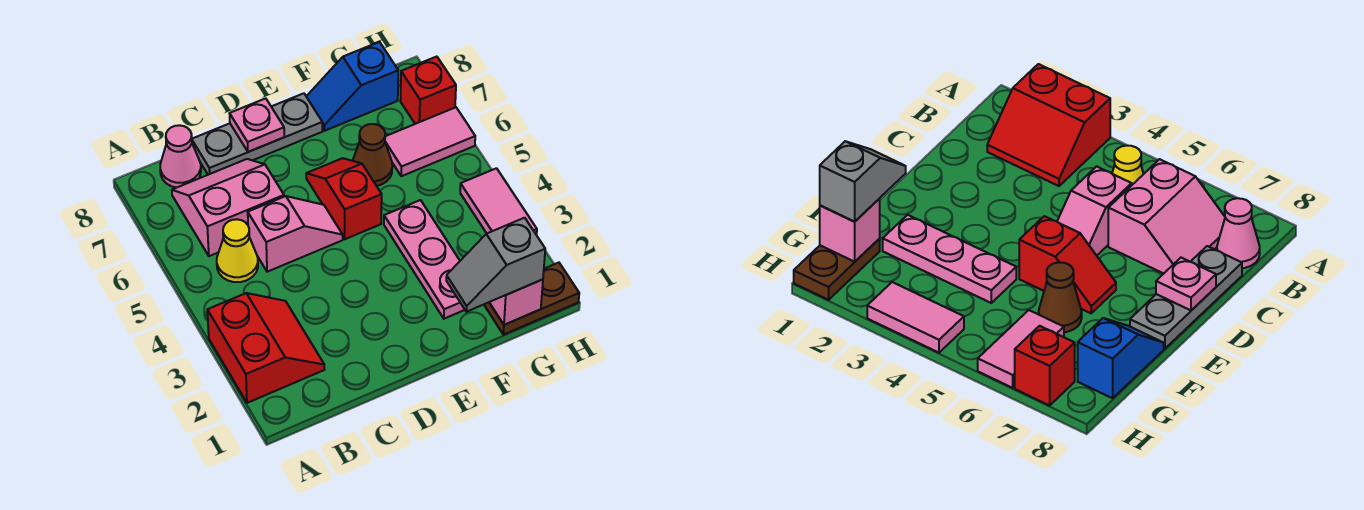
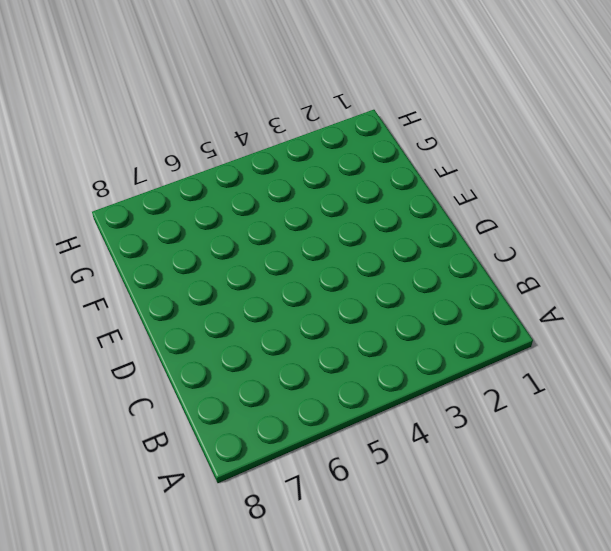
none -> red slope A2:B3 level 1 top A
none -> yellow cone B5 level 1
none -> pink slope B6:C7 level 1 top 6

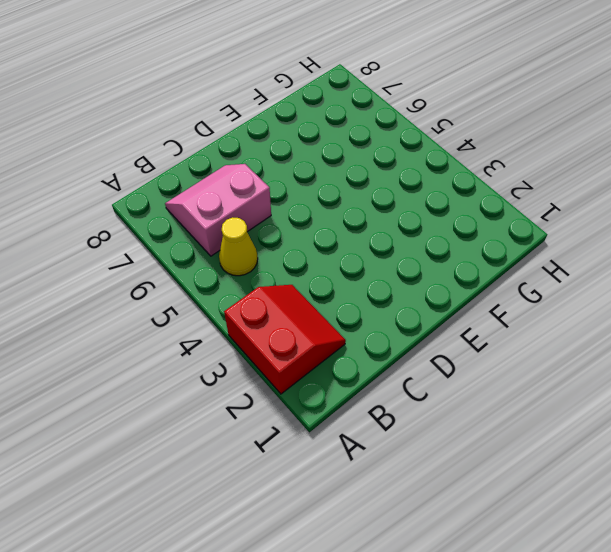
none -> pink cone B8 level 1
none -> pink slope C5:D5 level 1 top C
none -> grey plate C8:E8 level 1

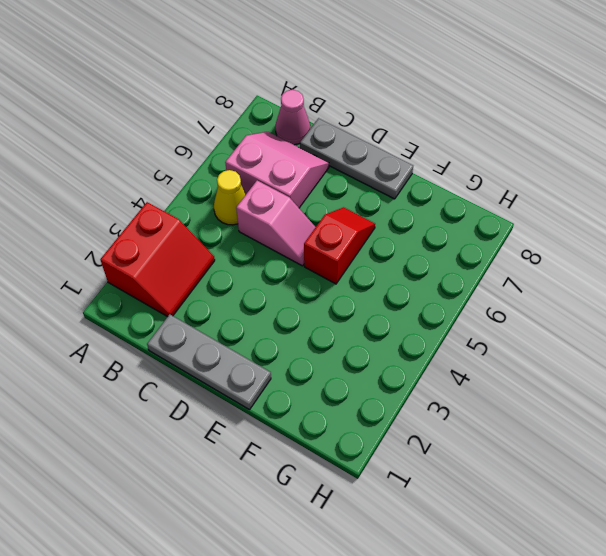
grey plate C1:E1 level 1 -> none
none -> pink plate F2:F4 level 1
none -> brown cone F6 level 1
none -> blue slope F8:G8 level 1 top G

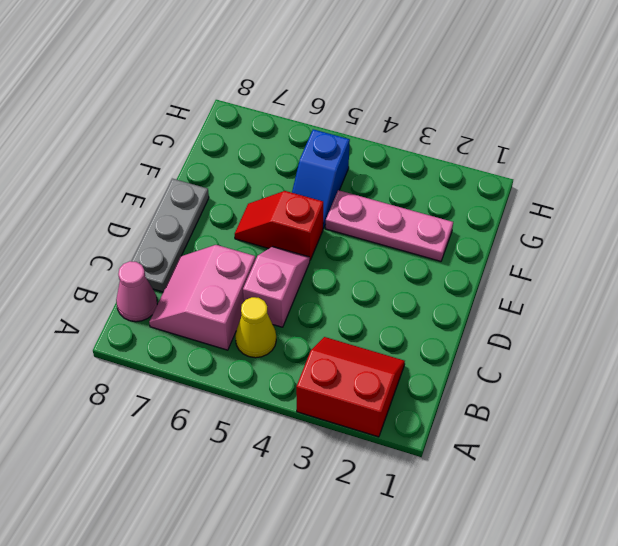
blue slope F5:G5 level 1 top G -> blue slope F8:G8 level 1 top G
none -> brown cone F6 level 1
none -> brown plate G1:H1 level 1
none -> pink tile G6:H6 level 1

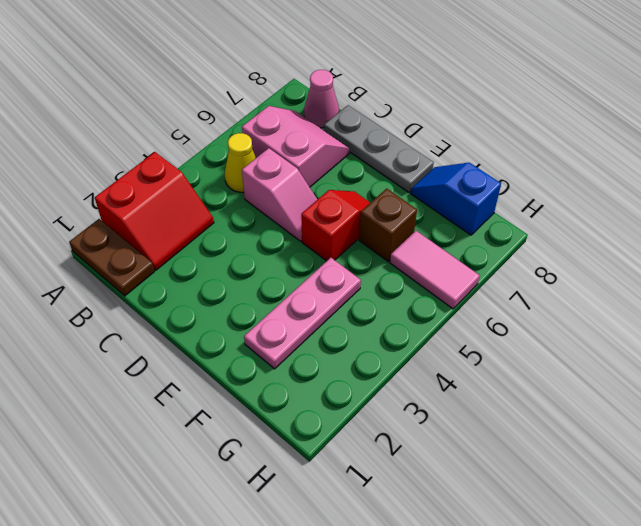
brown plate A1:B1 level 1 -> brown plate G1:H1 level 1
brown brick F6 level 1 -> brown cone F6 level 1
none -> pink tile H3:H4 level 1
none -> red brick H7 level 1
none -> pink plate D8 level 2

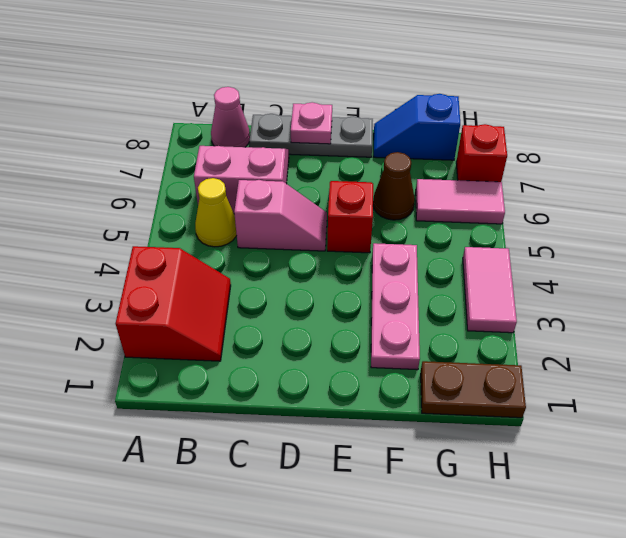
none -> pink brick G1 level 2
none -> grey slope F1:G1 level 3 top G

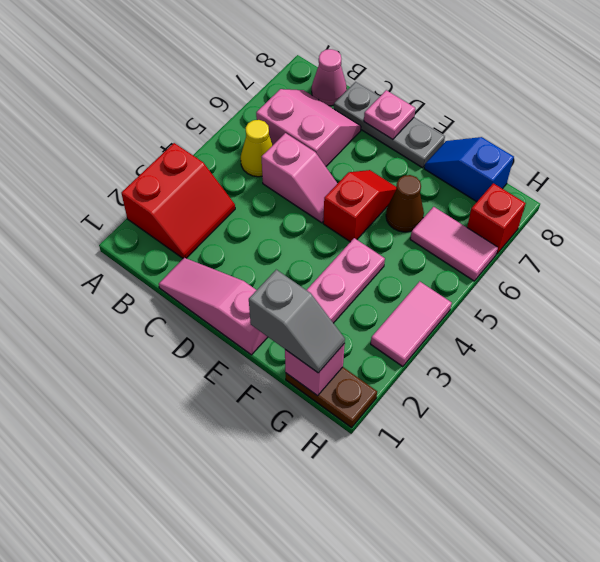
pink slope C1:E1 level 1 top E -> none
grey slope F1:G1 level 3 top F -> grey slope F1:G1 level 3 top G

